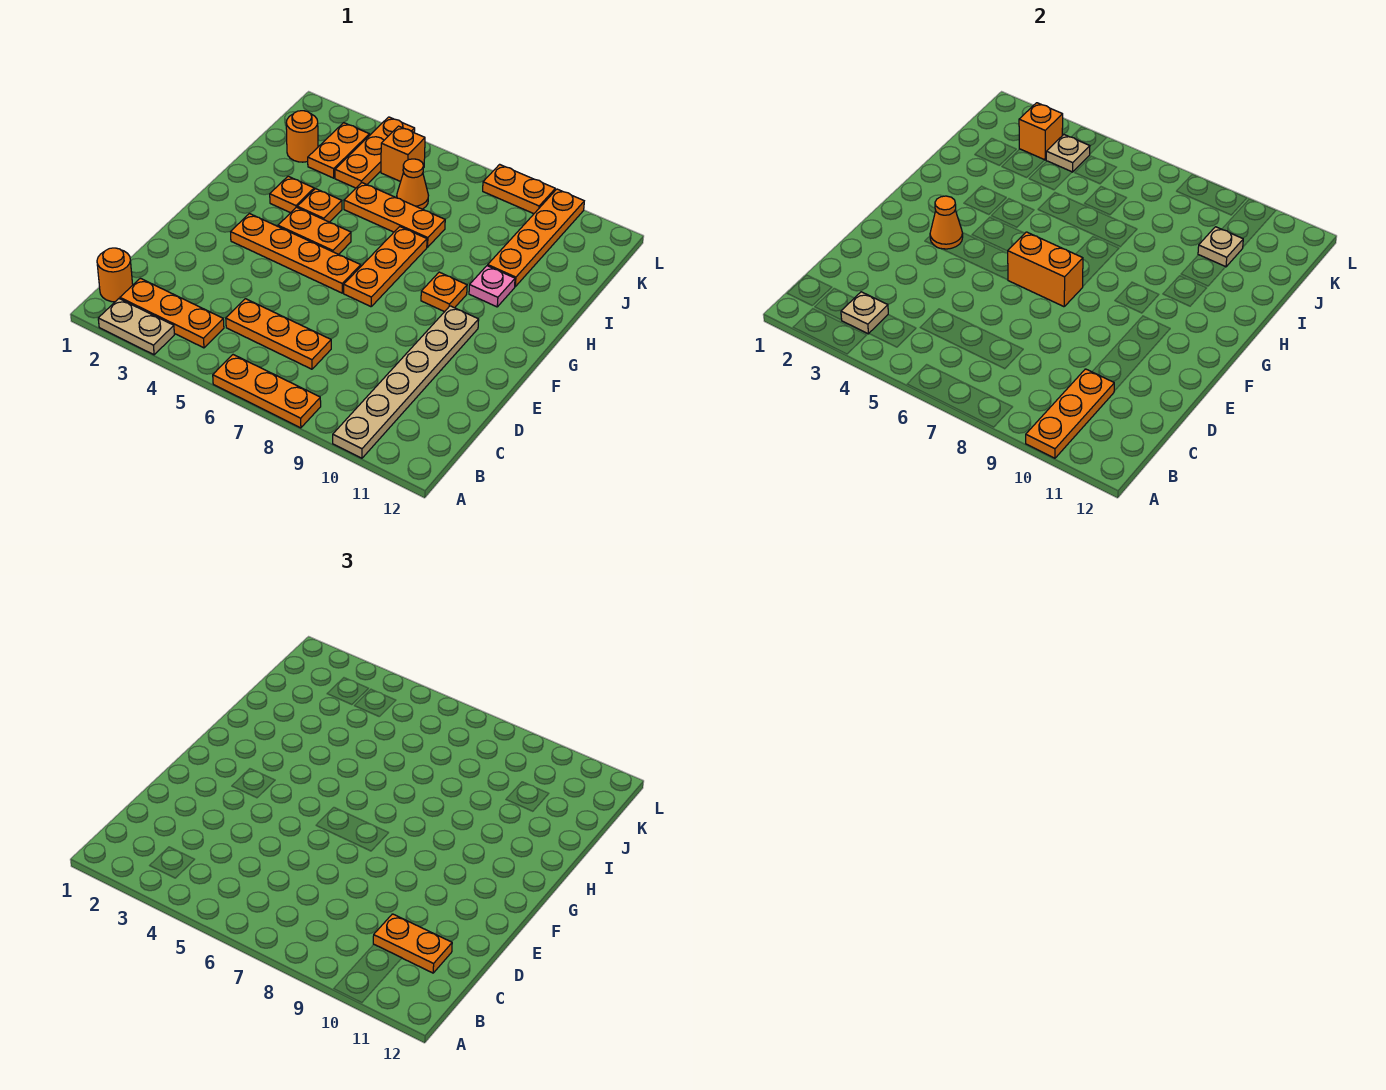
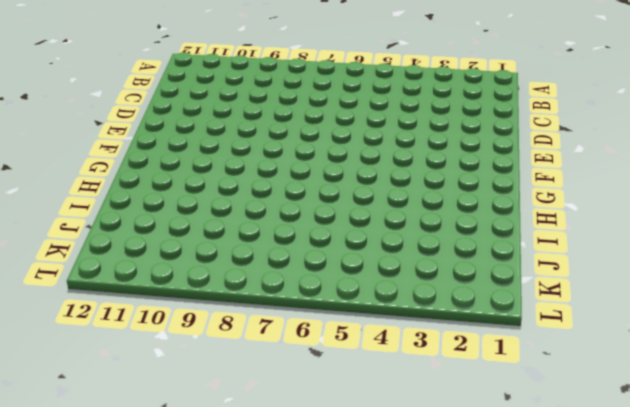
none -> tan plate A2:A3 level 1
none -> orange plate A6:A8 level 1
none -> tan plate A10:F10 level 1

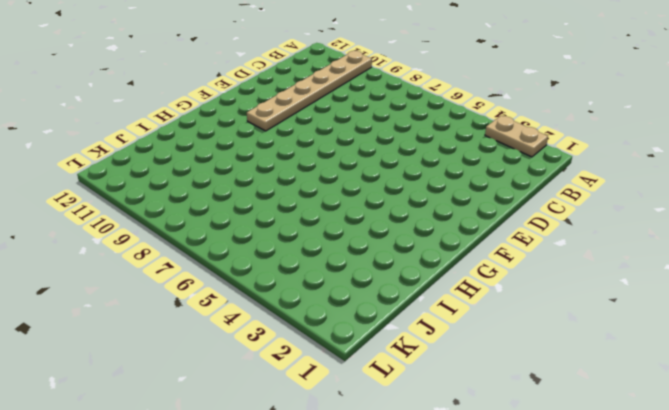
none -> orange plate A6:A8 level 1
none -> orange round brick B1 level 1
none -> orange plate B2:B4 level 1

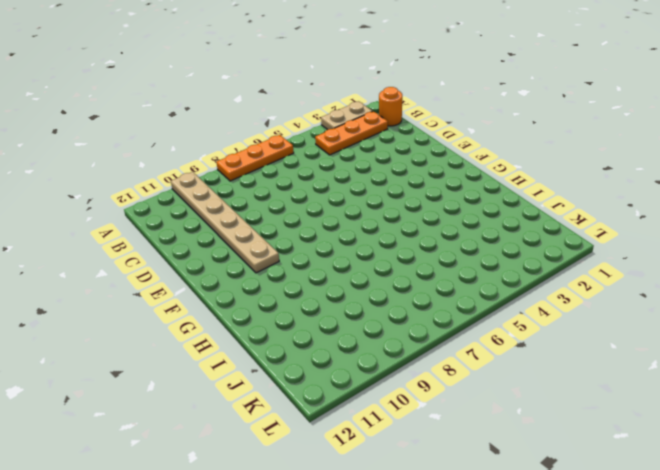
none -> orange plate C5:C7 level 1
none -> orange plate F3:F6 level 1
none -> orange plate F7:H7 level 1

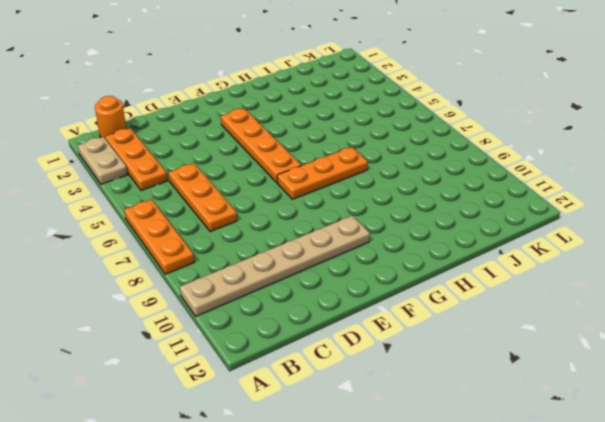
none -> orange plate G4:G5 level 1
none -> orange plate G9 level 1
none -> orange plate H3 level 1

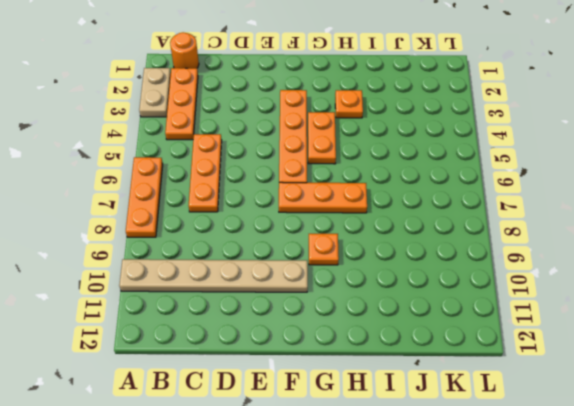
none -> orange plate H4 level 1
none -> pink plate H10 level 1
none -> orange plate I5:I7 level 1

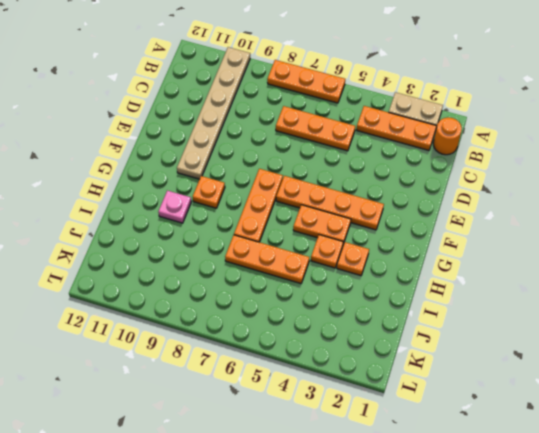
none -> orange plate I10:L10 level 1
none -> orange round brick J2 level 1
none -> orange plate J3:K3 level 1

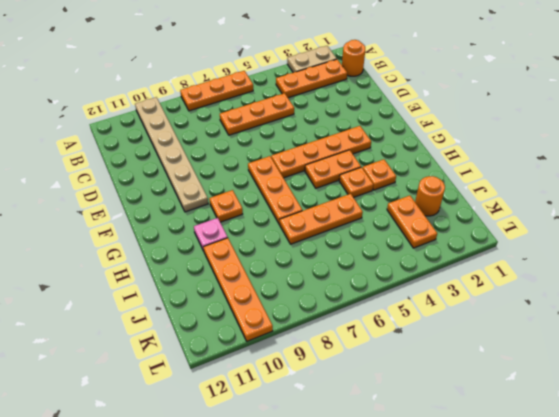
none -> orange plate J4:L4 level 1
none -> orange cone J6 level 1
none -> orange brick K5 level 1

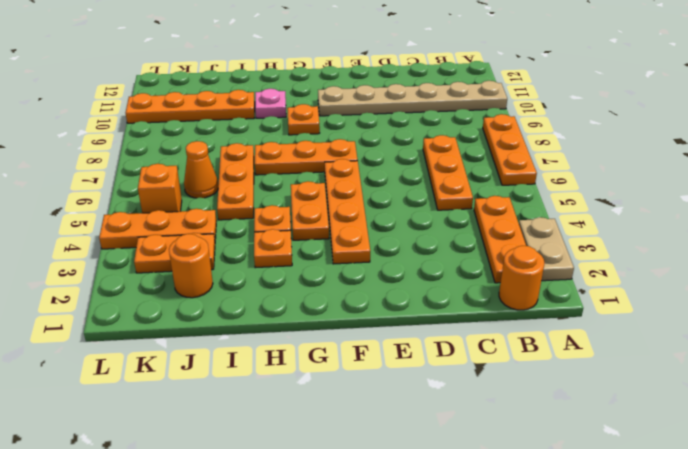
none -> orange plate L8:L9 level 1
none -> orange plate A10:C10 level 2
none -> tan plate B3 level 2

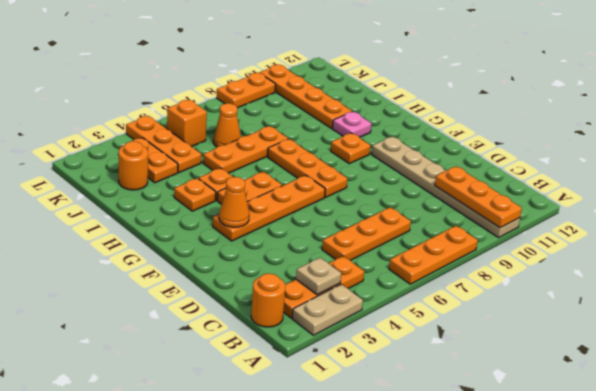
none -> orange brick F6:F7 level 2
none -> tan plate J10 level 2
none -> orange brick K3 level 2

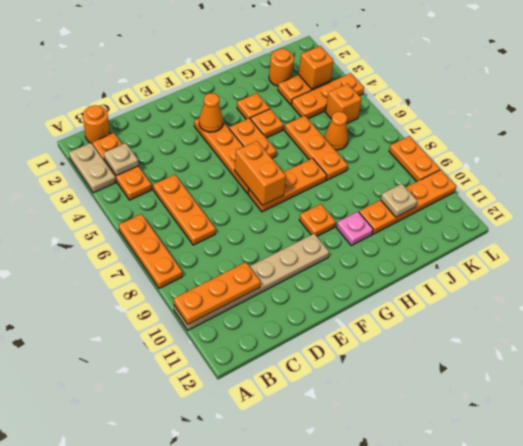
none -> tan plate K4 level 2
none -> orange plate C10:C11 level 3

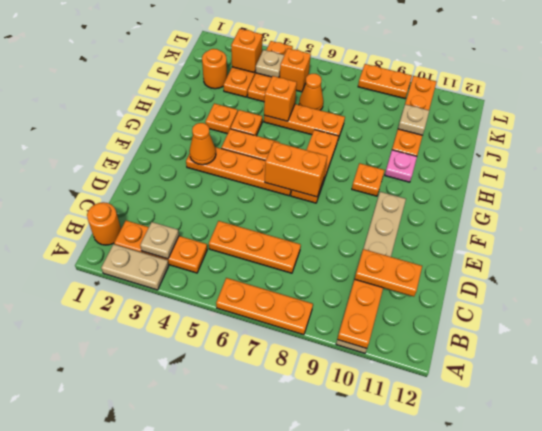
orange brick I5 level 2 -> none

